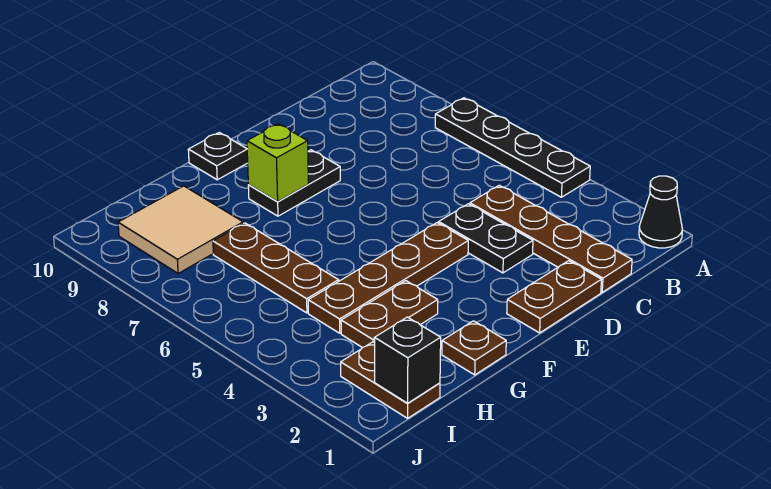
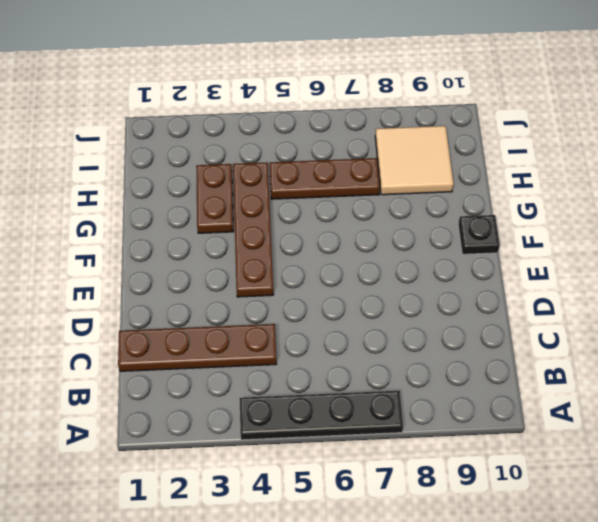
none -> black cone A1 level 1
none -> brown plate D1:E1 level 1
none -> black plate D3:D4 level 1

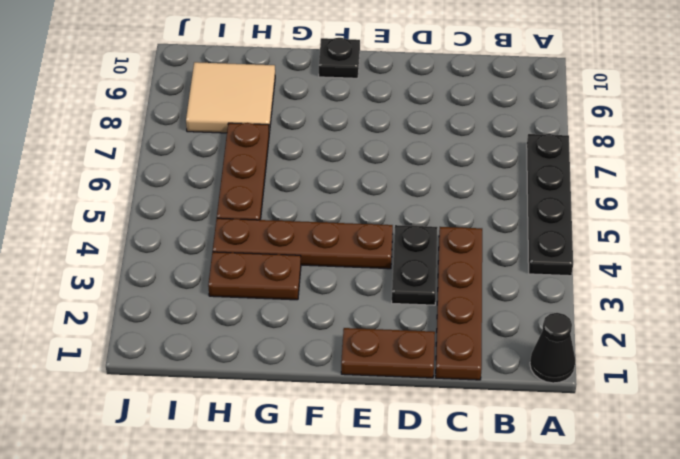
none -> black plate E8:F8 level 1
none -> brown plate G1 level 1
none -> brown plate I1:I2 level 1

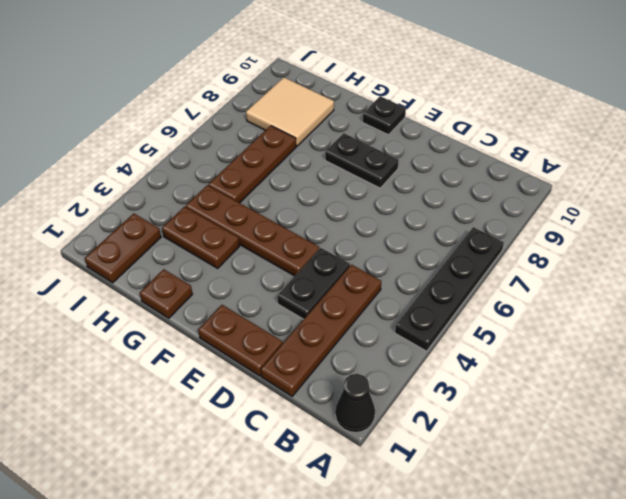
none -> lime brick F8 level 2
none -> black brick I1 level 2

